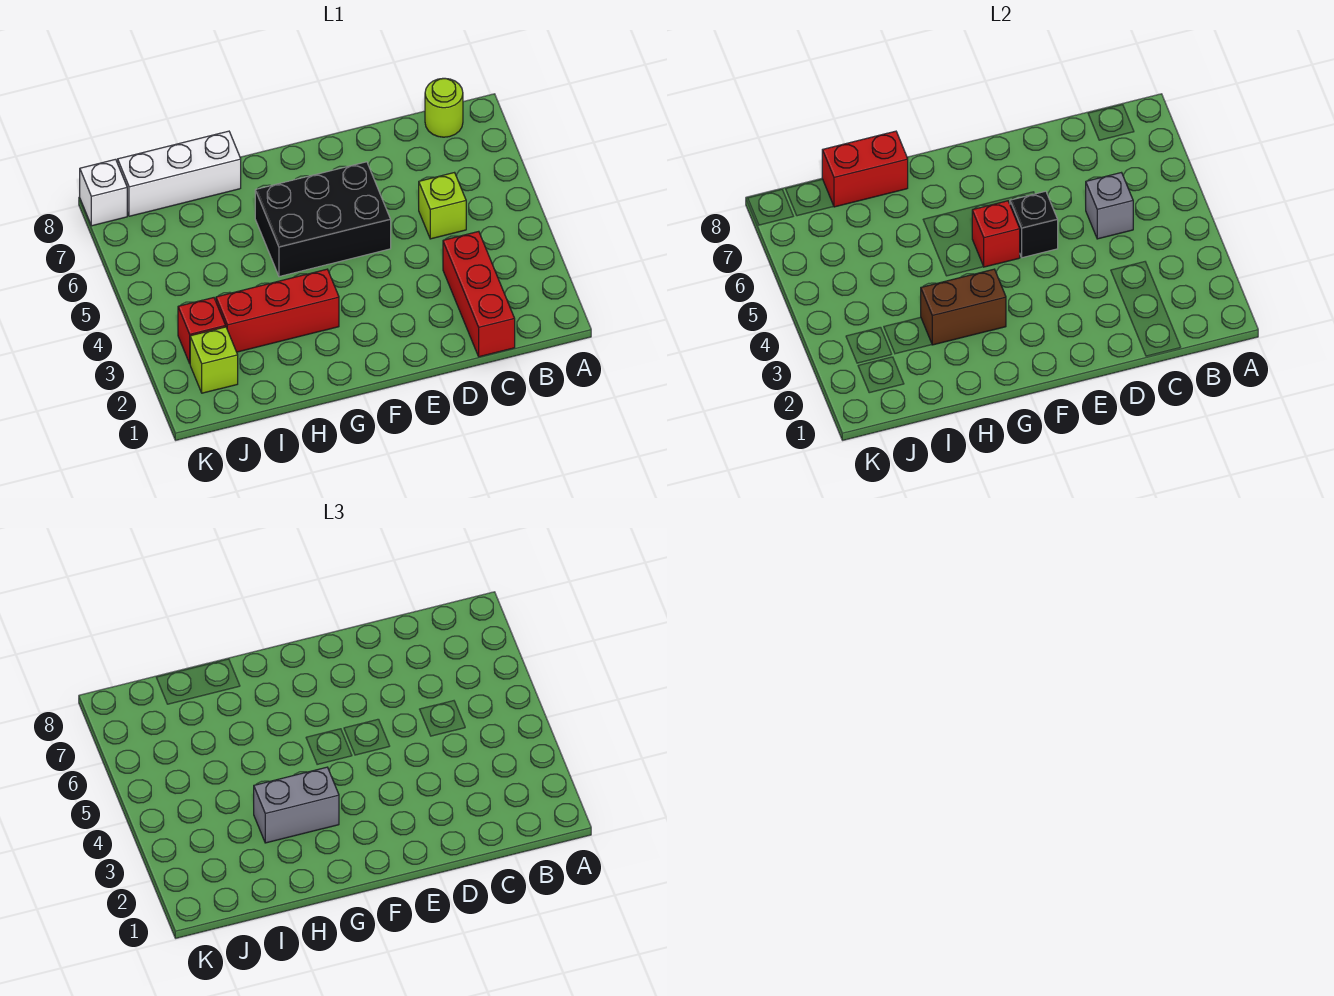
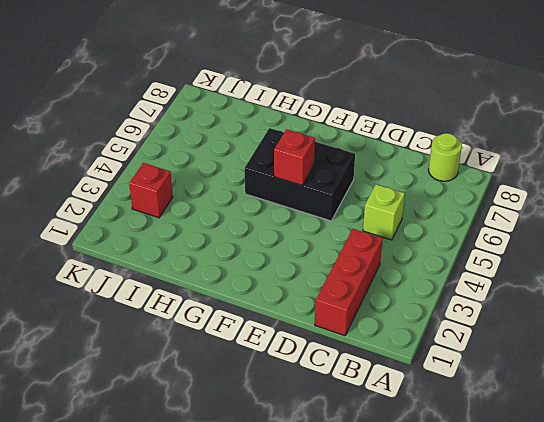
none -> red brick G3:I3 level 1
none -> white brick H8:J8 level 1
none -> lime brick J2 level 1

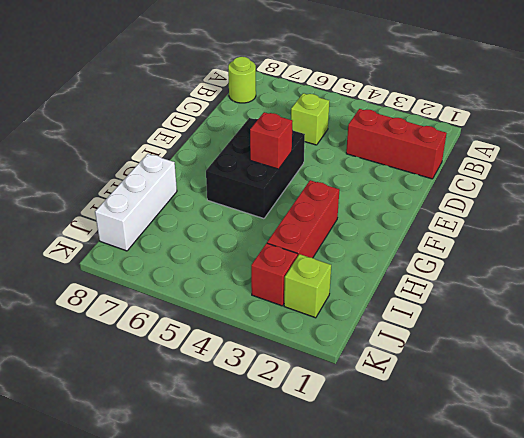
none -> white brick K8 level 1
none -> grey brick C5 level 2
none -> black brick E5 level 2

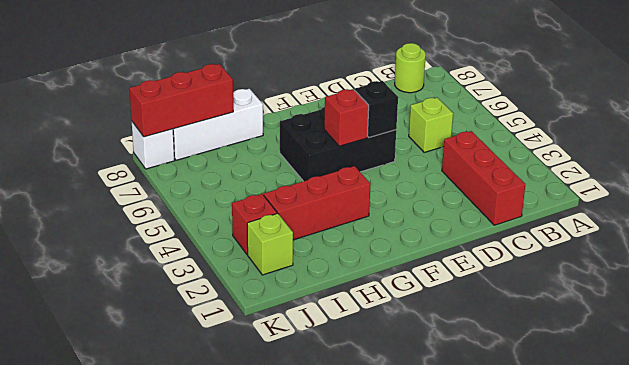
red brick I8:K8 level 2 -> red brick H8:I8 level 2
none -> grey brick C5 level 2
none -> brown brick G3:H3 level 2
none -> grey brick G3:H3 level 3

